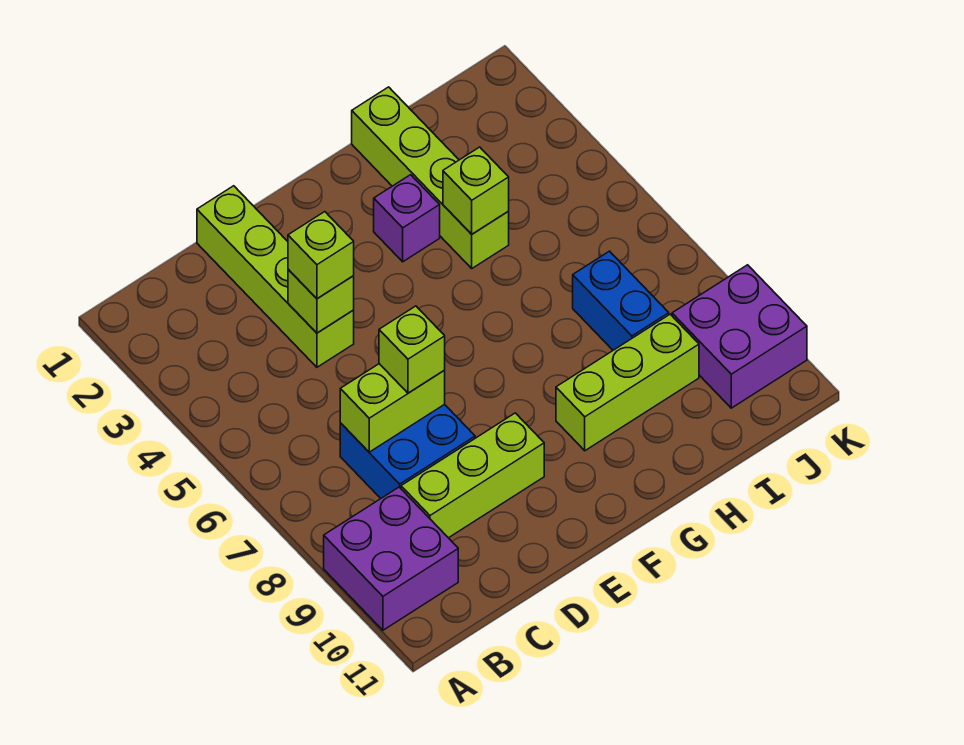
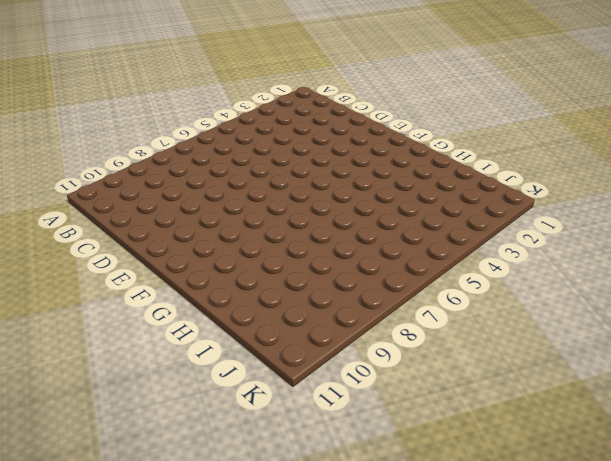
none -> purple brick A9:B10 level 1
none -> blue brick C7:D8 level 1
none -> lime brick C9:E9 level 1

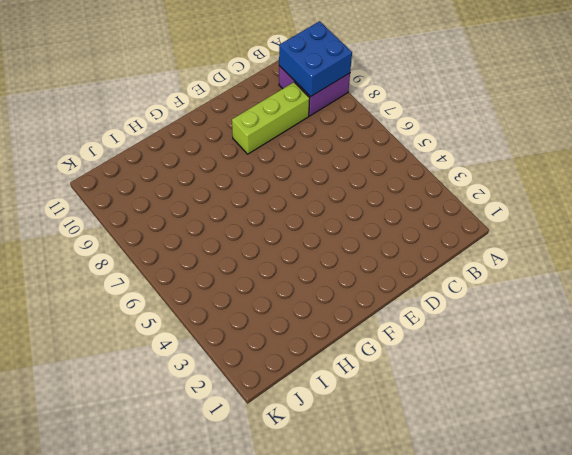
blue brick A9:B10 level 2 -> blue brick C7:D8 level 1
none -> lime brick D1:D4 level 1
none -> purple brick G3 level 1
none -> lime brick G9:I9 level 1

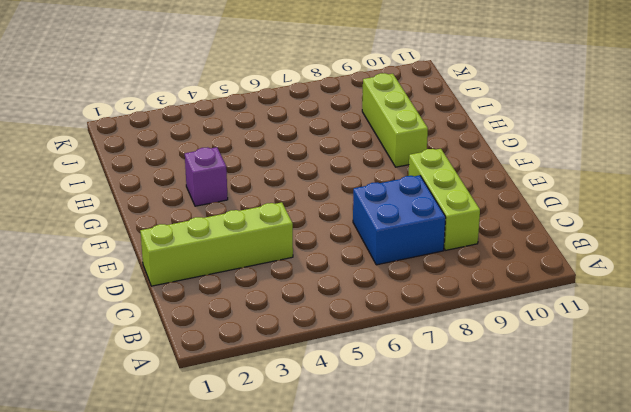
none -> purple brick A9:B10 level 1
none -> lime brick H1:H4 level 1
none -> blue brick I7:I8 level 1

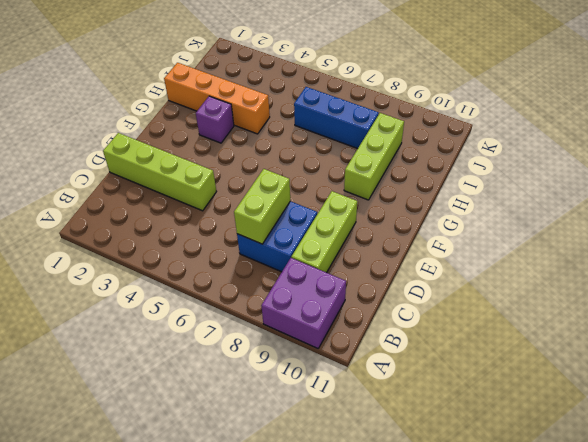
orange brick H1:H4 level 1 -> lime brick H1:H4 level 1
blue brick I6:I8 level 1 -> blue brick I7:I8 level 1
none -> purple brick J9:K10 level 1
none -> lime brick D4 level 2
none -> lime brick H4 level 2

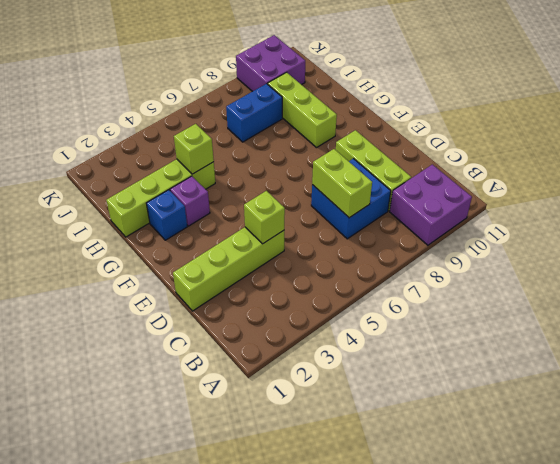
blue brick G2 level 1 -> none
none -> lime brick D4 level 3
none -> lime brick D7 level 3

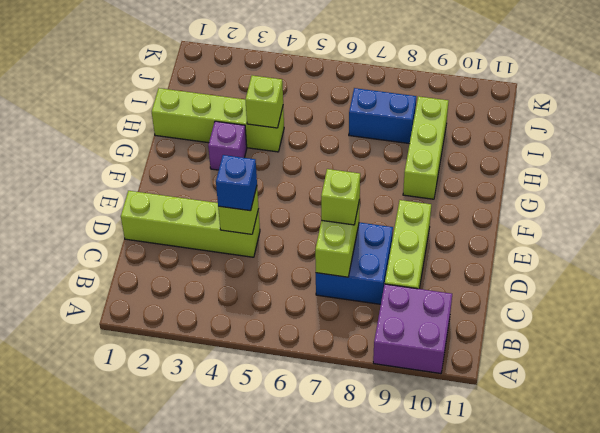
blue brick D4 level 3 -> lime brick D4 level 3
none -> purple brick J9:K10 level 1

